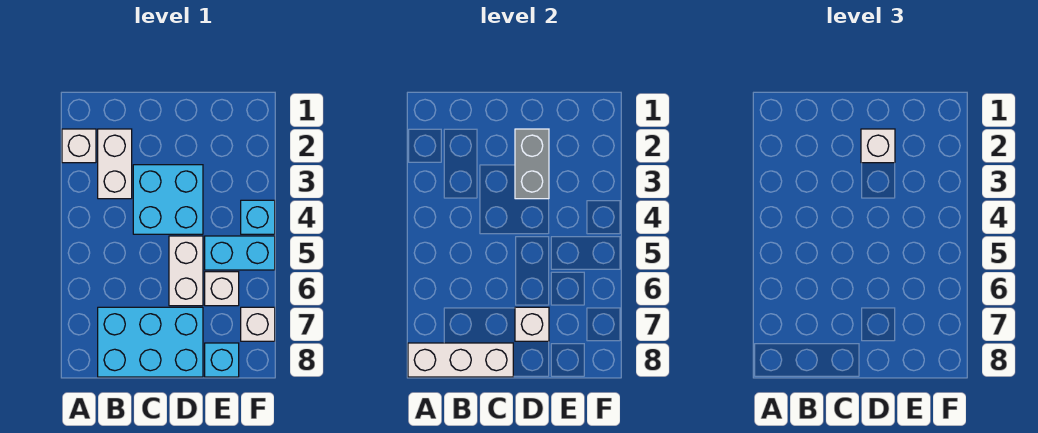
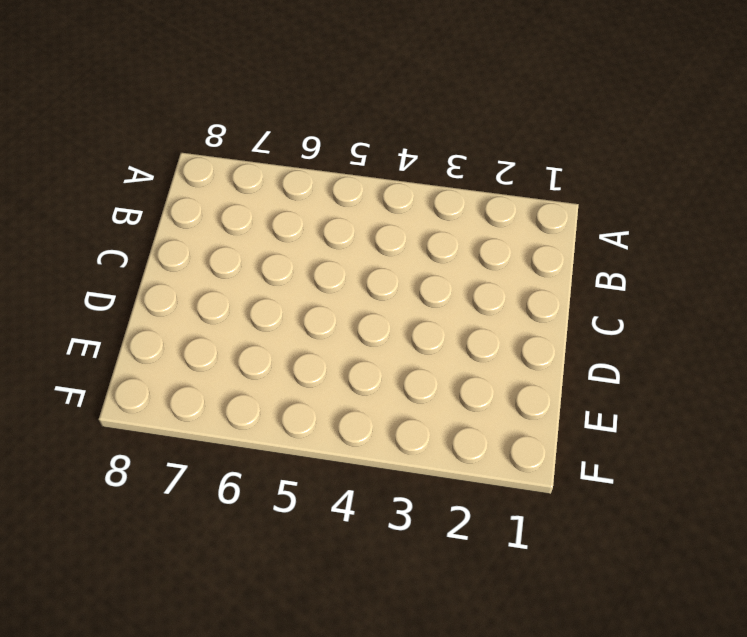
none -> white brick A2 level 1
none -> white brick B2:B3 level 1
none -> cyan brick B7:D8 level 1

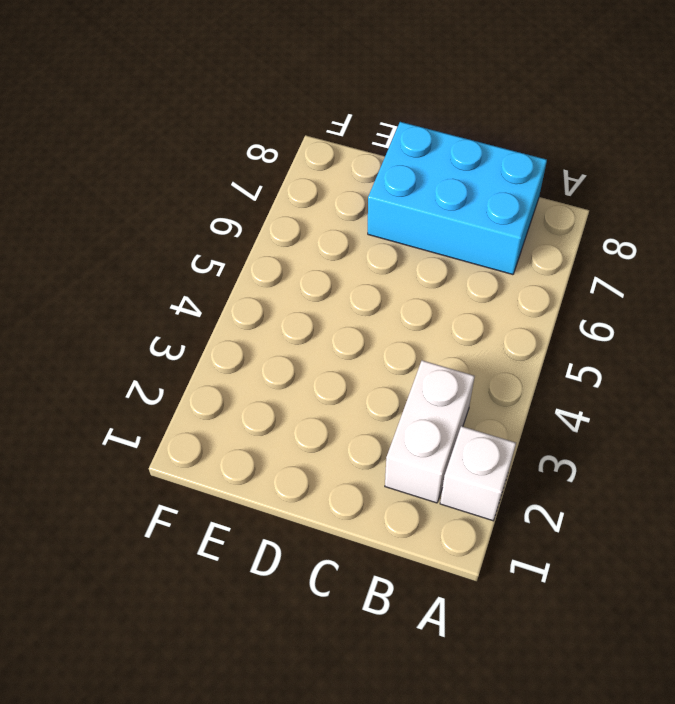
none -> cyan brick C3:D4 level 1
none -> white brick D5:D6 level 1
none -> cyan brick E5:F5 level 1

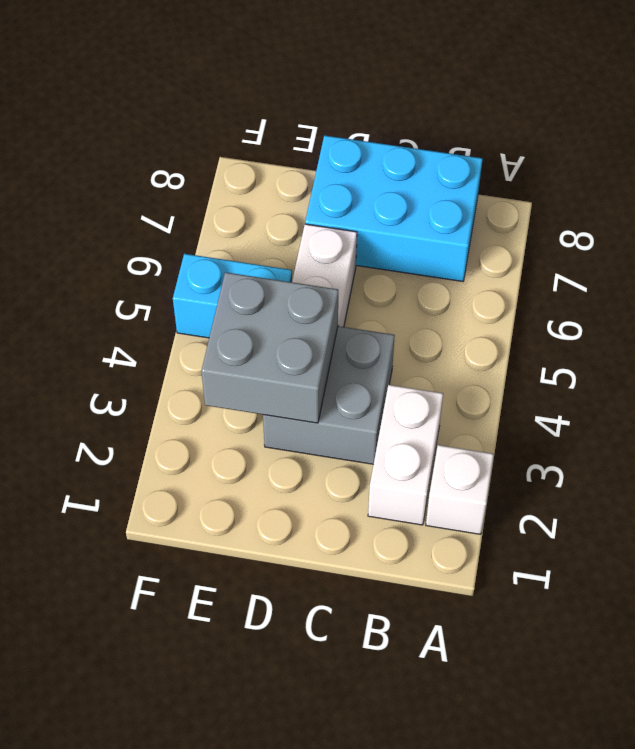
grey brick C3:D4 level 1 -> cyan brick C3:D4 level 1
grey brick D3:E4 level 2 -> grey brick D2:D3 level 2
none -> white brick E6 level 1
none -> cyan brick E8 level 1
none -> cyan brick F4 level 1

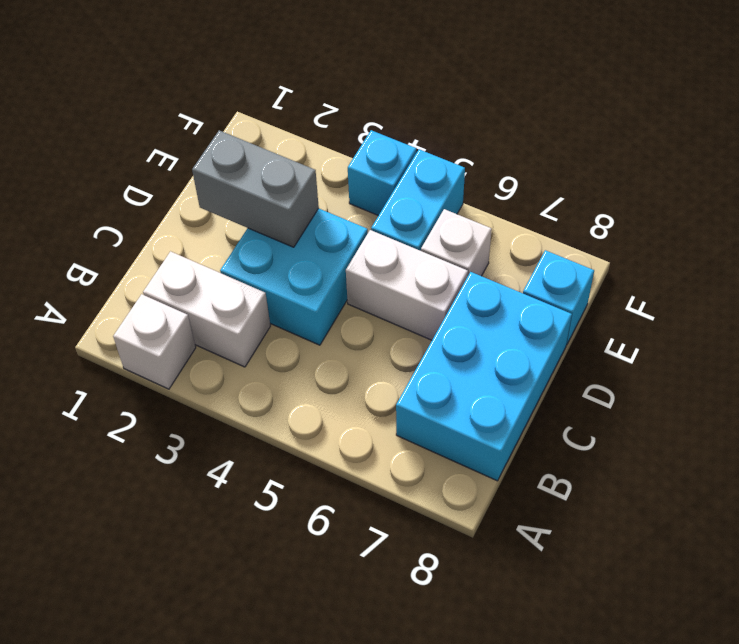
none -> white brick F7 level 1
none -> white brick A8:C8 level 2
none -> white brick D7 level 2

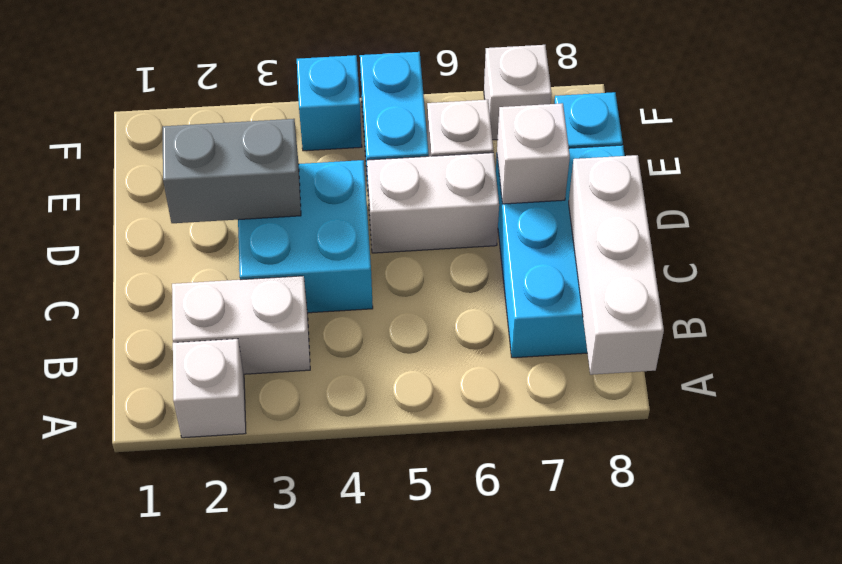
none -> white brick D2 level 3

